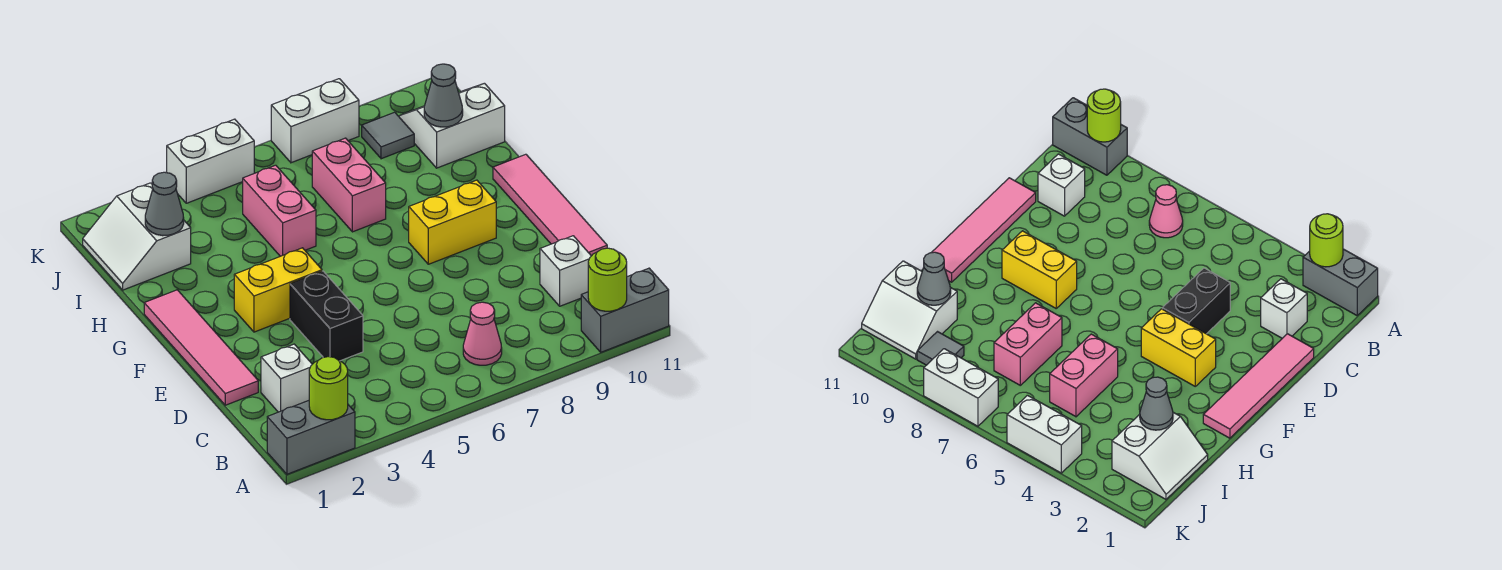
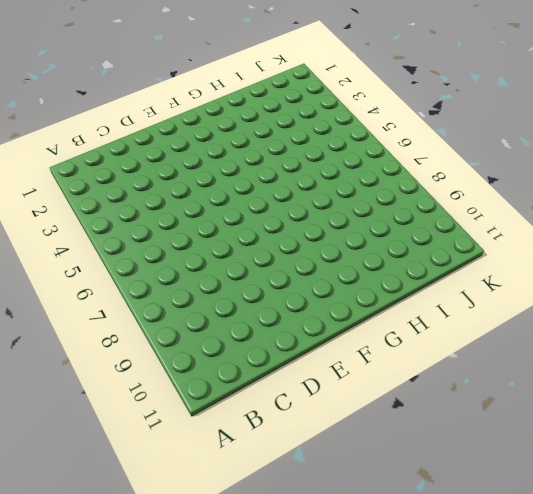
none -> grey brick A1:A2 level 1
none -> grey brick A10:A11 level 1
none -> pink cone B7 level 1

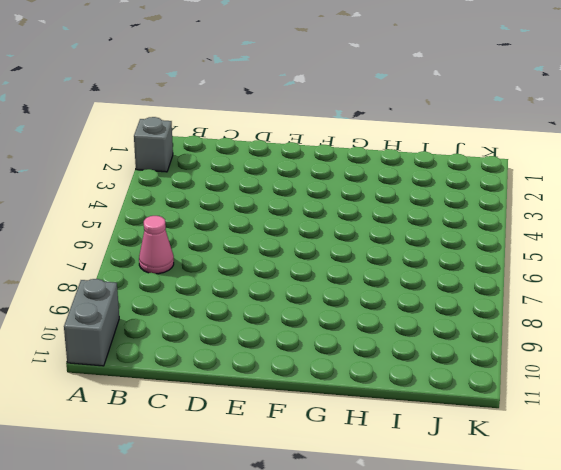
grey brick A2 level 1 -> grey brick A1:A2 level 1
none -> white brick C2 level 1
none -> white brick C10 level 1
none -> pink tile D1:G1 level 1

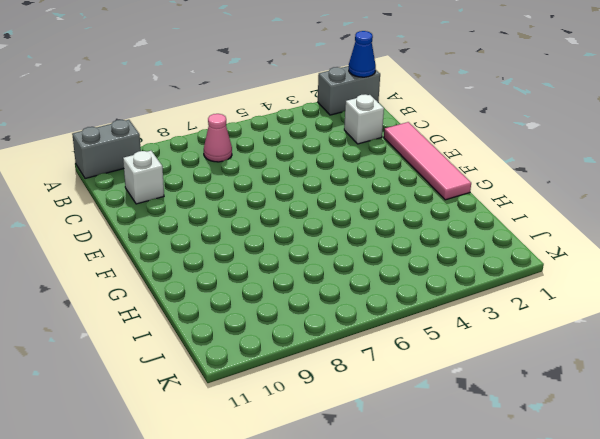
blue cone A1 level 2 -> none
none -> black brick D4:E4 level 1
none -> pink tile D11:G11 level 1
none -> yellow brick F3:F4 level 1

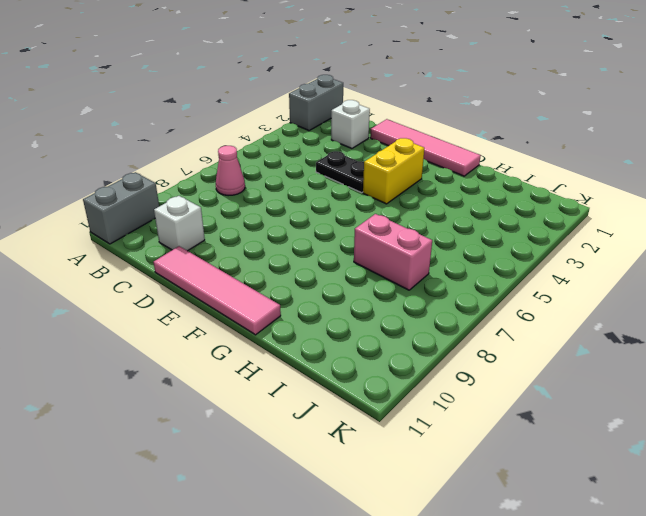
black plate D4:E4 level 1 -> black brick D4:E4 level 1
none -> yellow brick F8:F9 level 1
none -> pink brick H5:I5 level 1
none -> white slope I1:J2 level 1 top 2

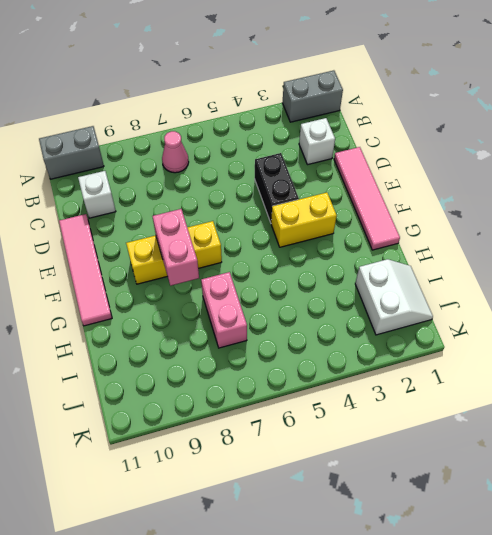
yellow brick F7:F9 level 1 -> yellow brick F8:F9 level 1
pink brick F8:G8 level 2 -> pink brick H5:I5 level 1
none -> white slope I10:J11 level 1 top I
none -> grey tile J9 level 1
none -> white brick K4:K5 level 1

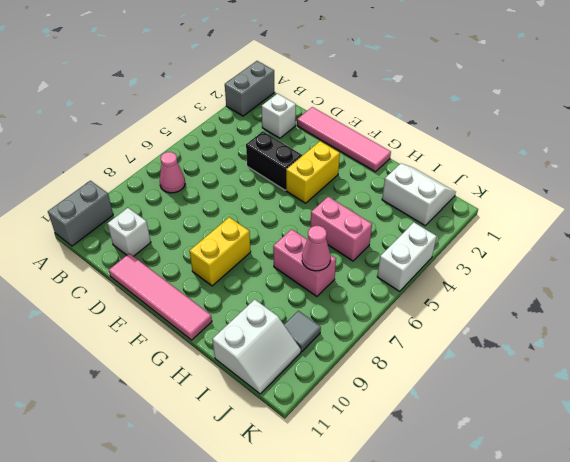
pink cone I7 level 2 -> none
none -> white brick K7:K8 level 1
none -> lime round brick A2 level 2
none -> lime round brick A10 level 2

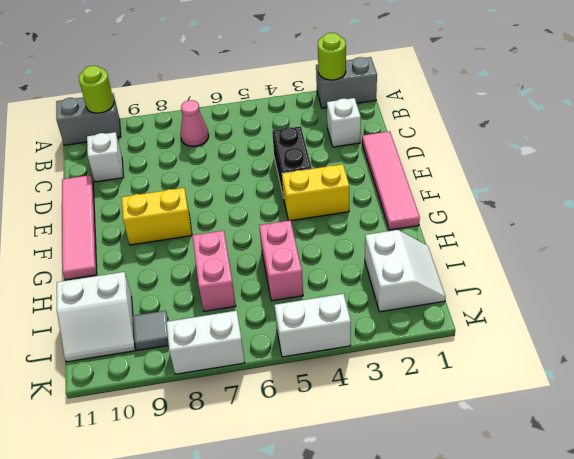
none -> grey cone I2 level 2
none -> grey cone I10 level 2

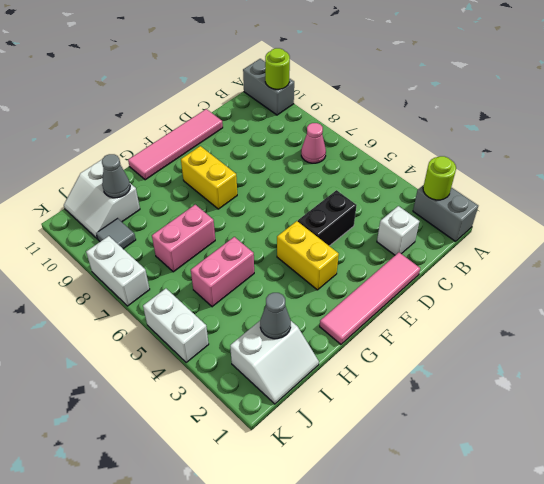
none -> white brick C10 level 1

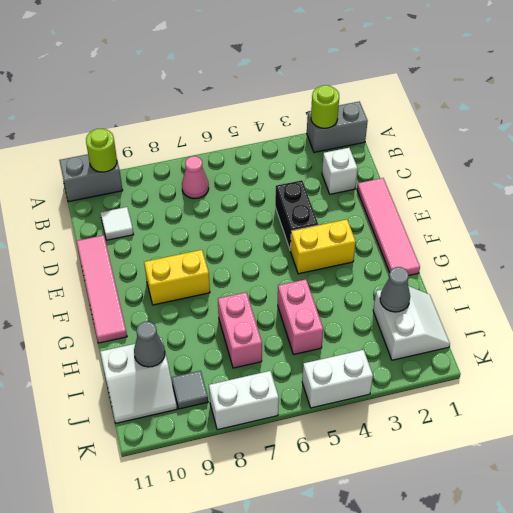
white tile C10 level 1 -> white brick C10 level 1

